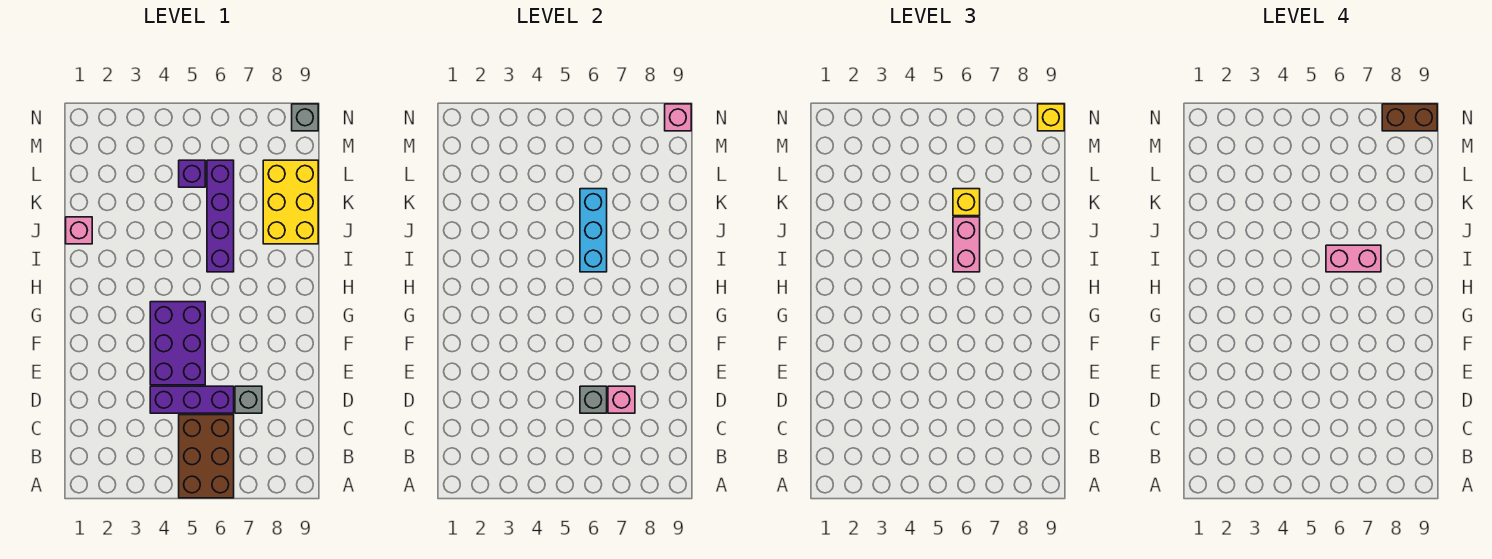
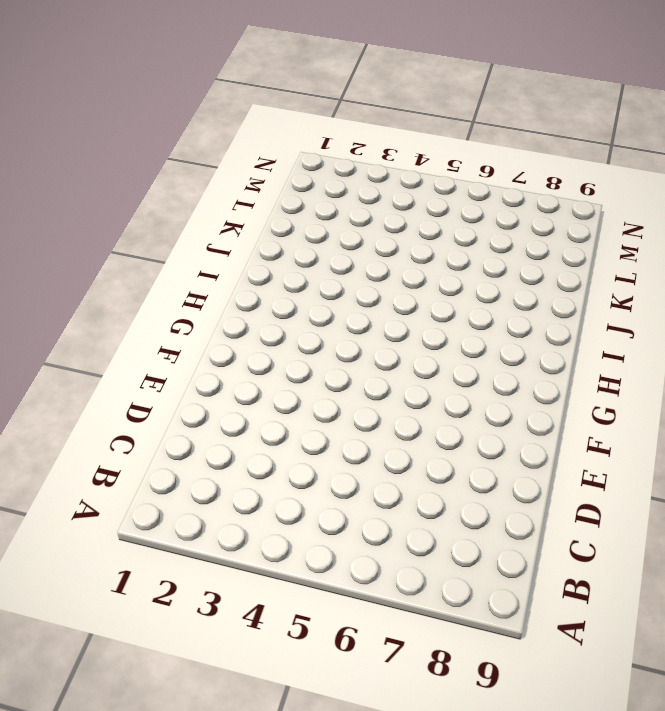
none -> brown brick A5:C6 level 1
none -> purple brick D4:D6 level 1
none -> grey brick D7 level 1

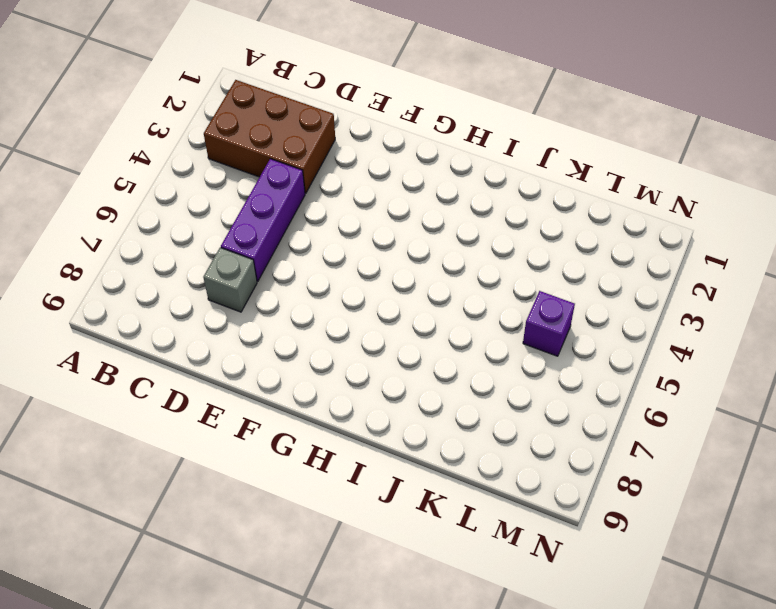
brown brick B2:D3 level 1 -> brown brick A5:C6 level 1
none -> purple brick E4:G5 level 1
none -> purple brick I6:L6 level 1
none -> pink brick J1 level 1

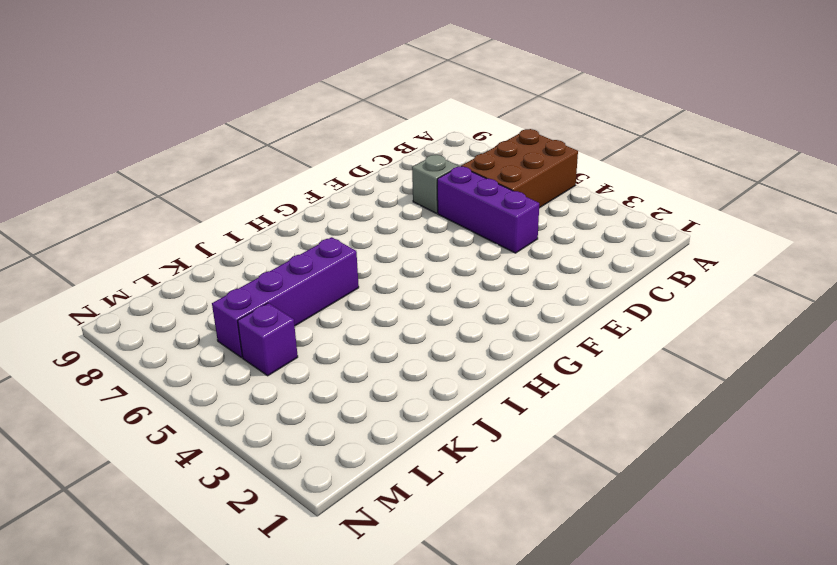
none -> purple brick E4:G5 level 1
none -> pink brick J1 level 1
none -> yellow brick J8:L9 level 1

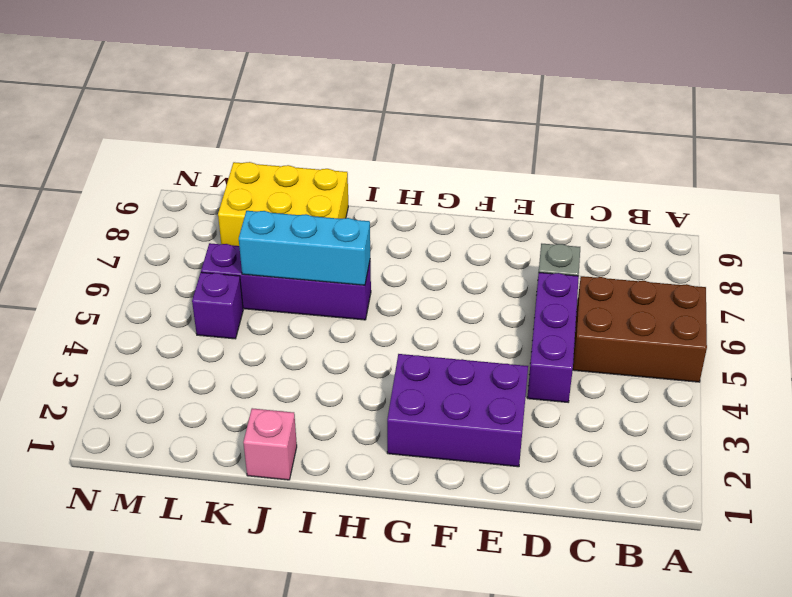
purple brick E2:G3 level 1 -> purple brick E4:G5 level 1
none -> grey brick N9 level 1
none -> grey brick D6 level 2
none -> pink brick D7 level 2

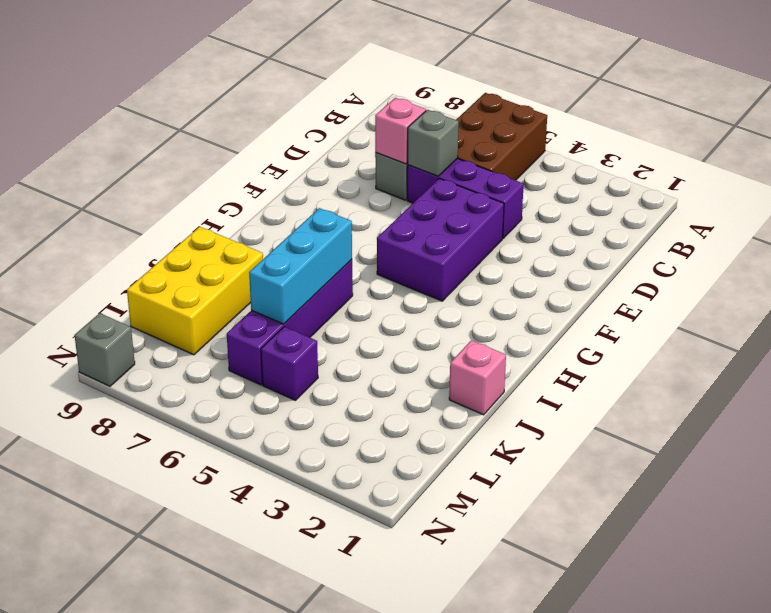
none -> pink brick N9 level 2
none -> pink brick I6:J6 level 3
none -> yellow brick K6 level 3

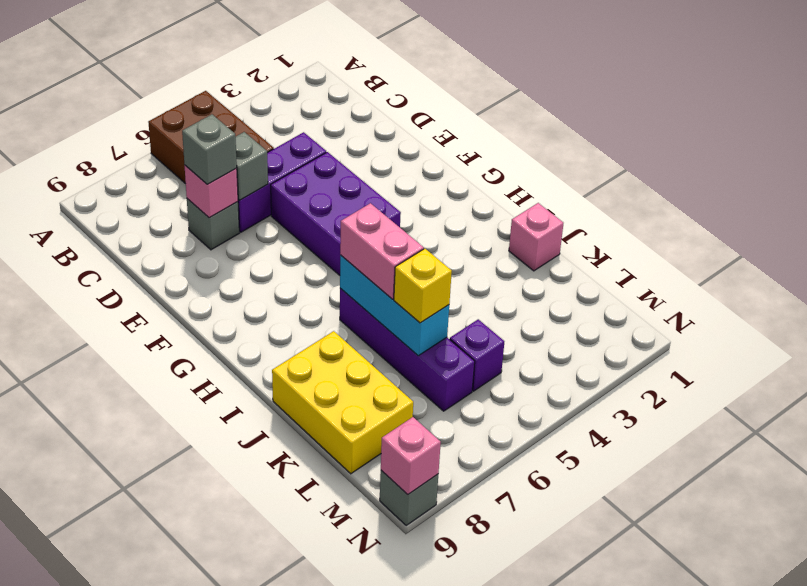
grey brick D7 level 3 -> none
none -> yellow brick N9 level 3
none -> pink brick I6:I7 level 4
none -> brown brick N8:N9 level 4

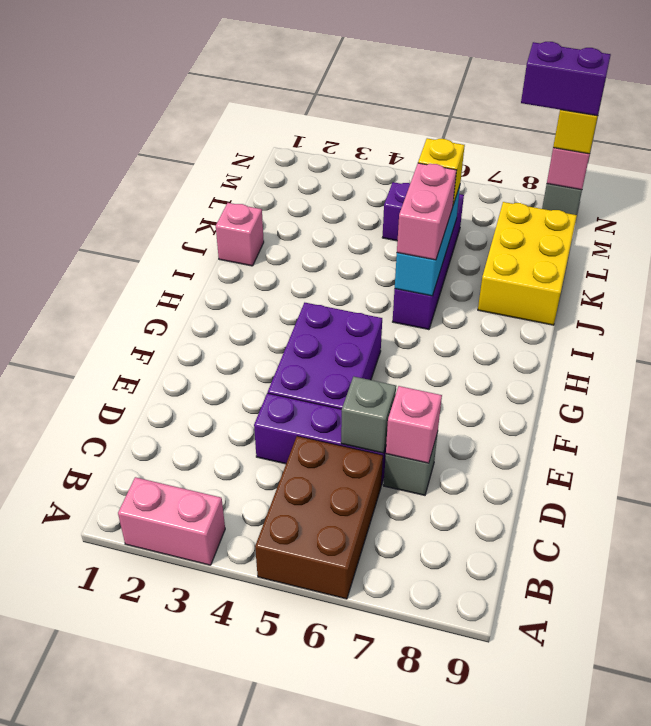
pink brick A2:A3 level 1 -> pink brick I6:I7 level 4
purple brick N8:N9 level 4 -> brown brick N8:N9 level 4

